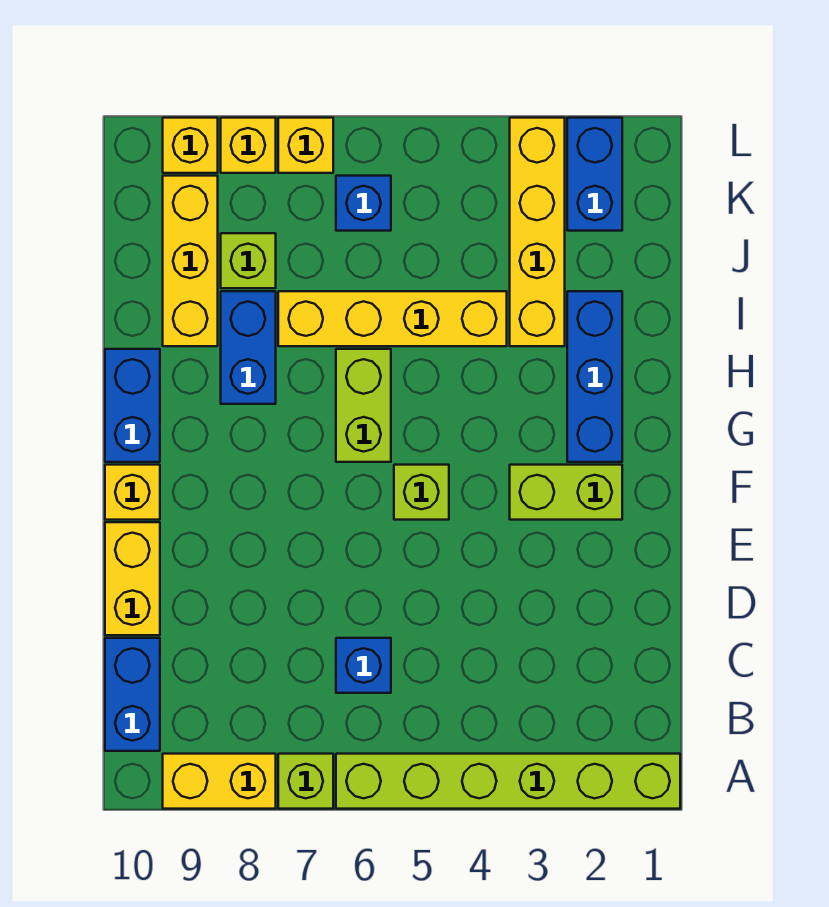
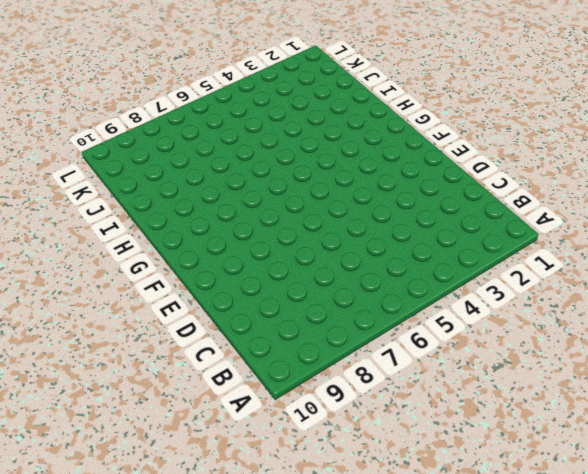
none -> lime brick A1:A6 level 1
none -> lime brick A7 level 1
none -> yellow brick A8:A9 level 1

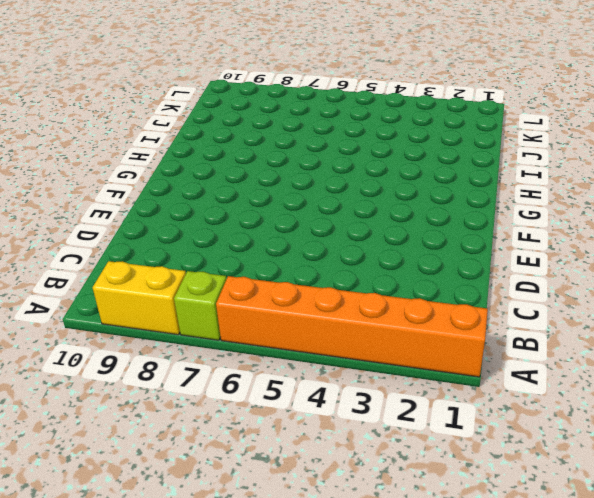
orange brick A1:A6 level 1 -> lime brick A1:A6 level 1
none -> blue brick B10:C10 level 1
none -> blue brick C6 level 1
none -> yellow brick D10:E10 level 1

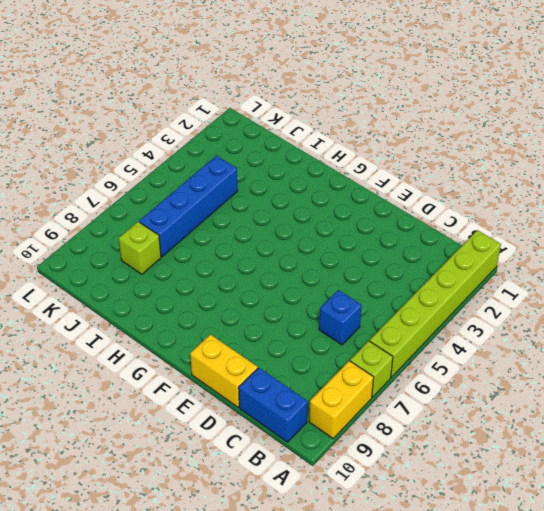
blue brick J4:J7 level 1 -> none
none -> lime brick F2:F3 level 1
none -> lime brick F5 level 1
none -> yellow brick F10 level 1

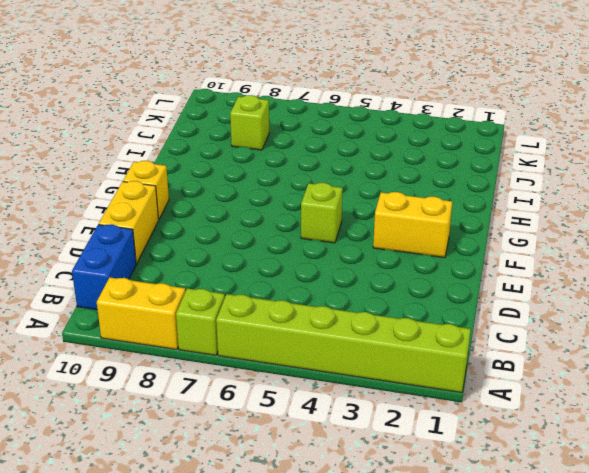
yellow brick F2:F3 level 1 -> lime brick F2:F3 level 1
none -> blue brick C6 level 1
none -> blue brick G2:I2 level 1
none -> lime brick G6:H6 level 1

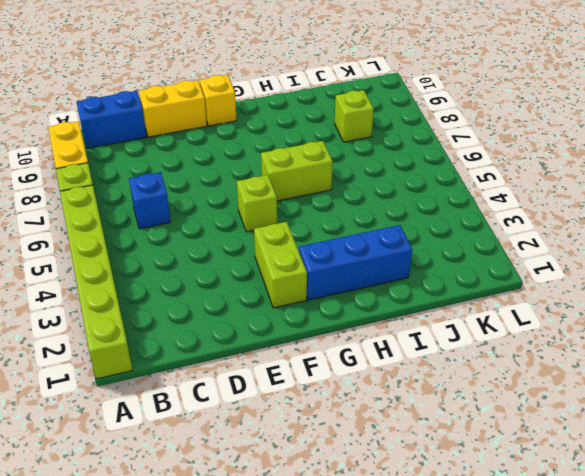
none -> blue brick G10:H10 level 1
none -> blue brick H8:I8 level 1
none -> yellow brick I3:L3 level 1

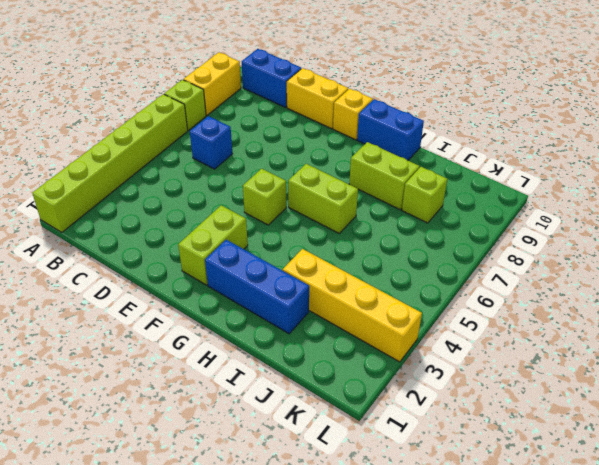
lime brick H8:I8 level 1 -> blue brick H8:I8 level 1
none -> yellow brick I4:I7 level 1
none -> yellow brick I9:K9 level 1
none -> blue brick K2:L2 level 1

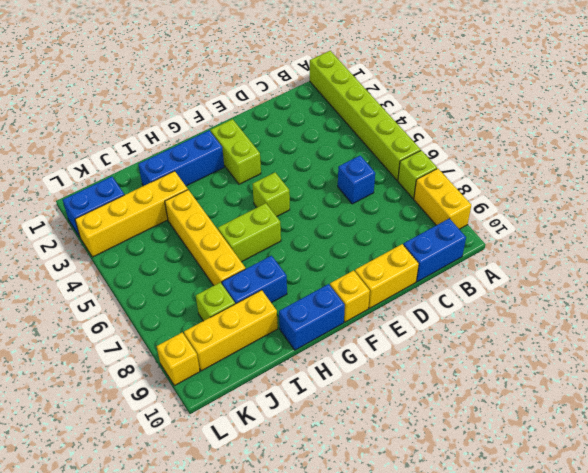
none -> blue brick K6 level 1
none -> yellow brick L7 level 1
none -> yellow brick L8 level 1

